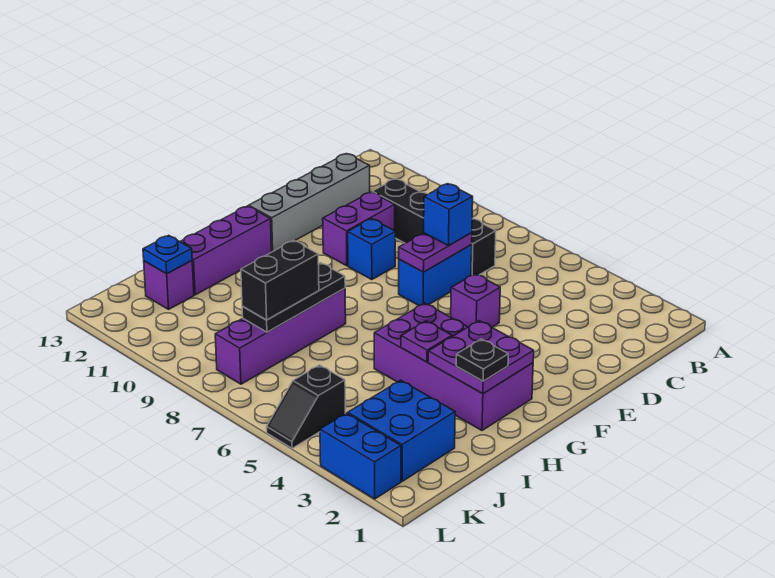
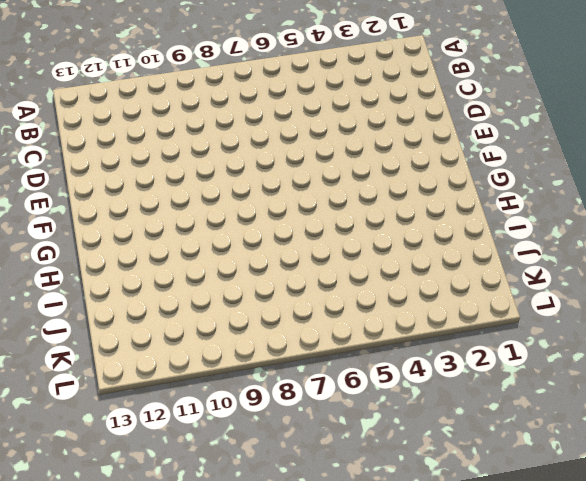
none -> black brick C7:C10 level 1
none -> grey brick C12:F12 level 1
none -> blue brick D7:E7 level 1

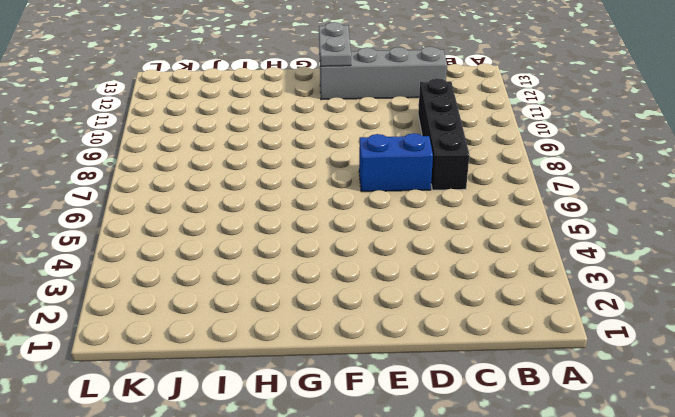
grey plate F12:F13 level 2 -> none
none -> purple brick D10:E10 level 1
none -> purple brick E5 level 1
none -> blue brick E9 level 1

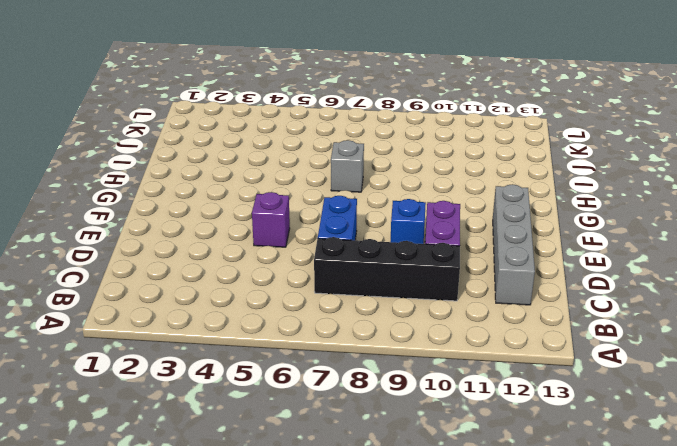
grey brick H7 level 1 -> none
none -> purple brick G2:H5 level 1
none -> purple brick G12:I12 level 1
none -> purple brick H8:K8 level 1

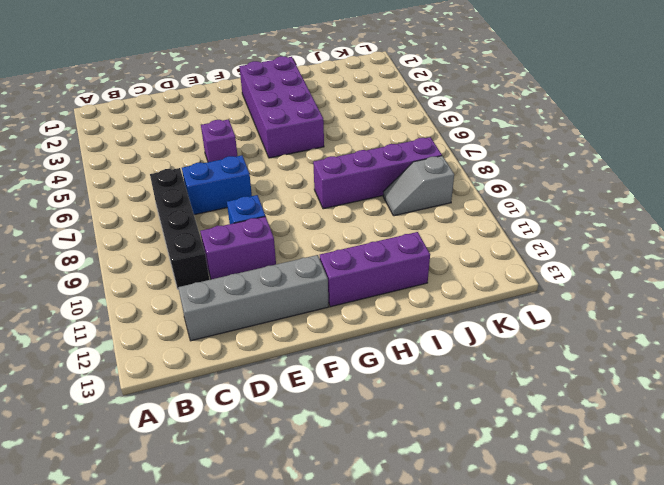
grey slope J9:K9 level 1 top K -> none
none -> blue brick J2:K3 level 1
none -> purple brick J12 level 1
none -> black slope K5:L5 level 1 top K

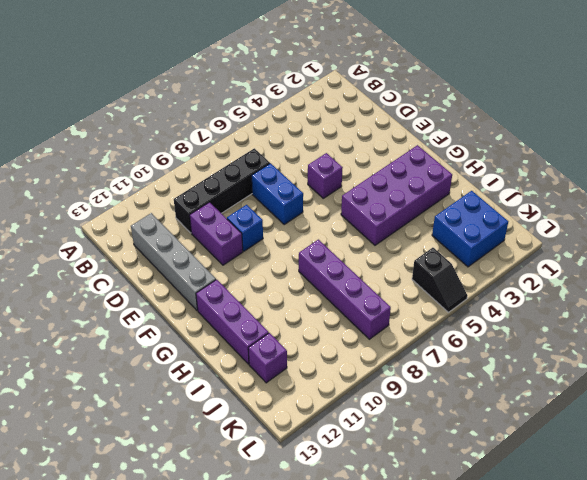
none -> blue brick L2:L3 level 1
none -> purple plate D7:E7 level 2
none -> purple plate G2:H3 level 2

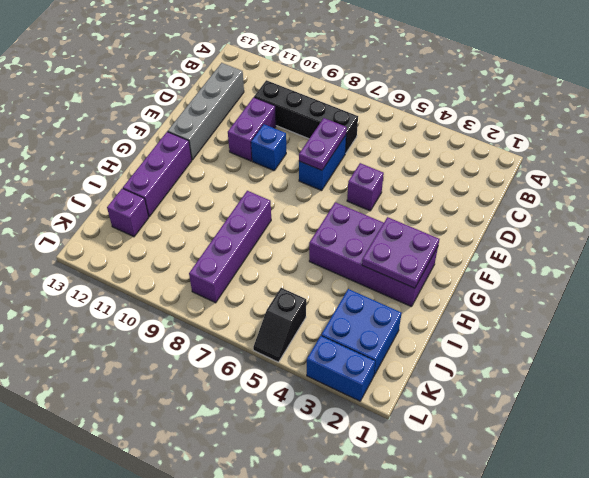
none -> purple plate H4 level 2
none -> black plate H8:J8 level 2
none -> blue plate J12 level 2

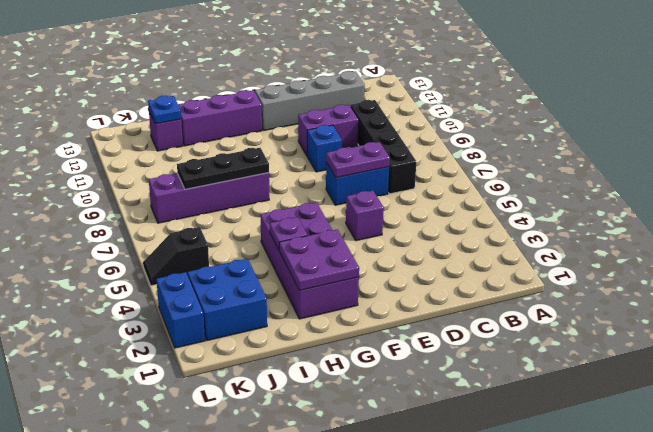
none -> blue brick D7 level 3
none -> black plate H2 level 3
none -> black brick I8:J8 level 3

